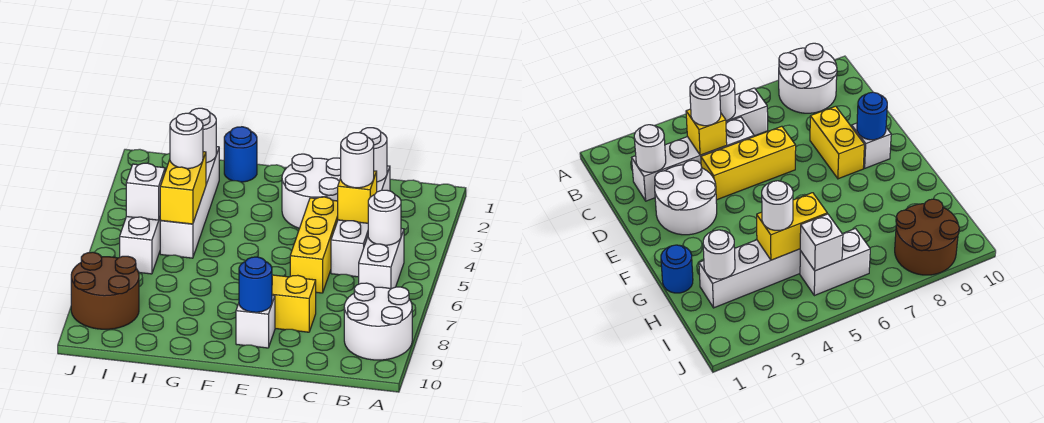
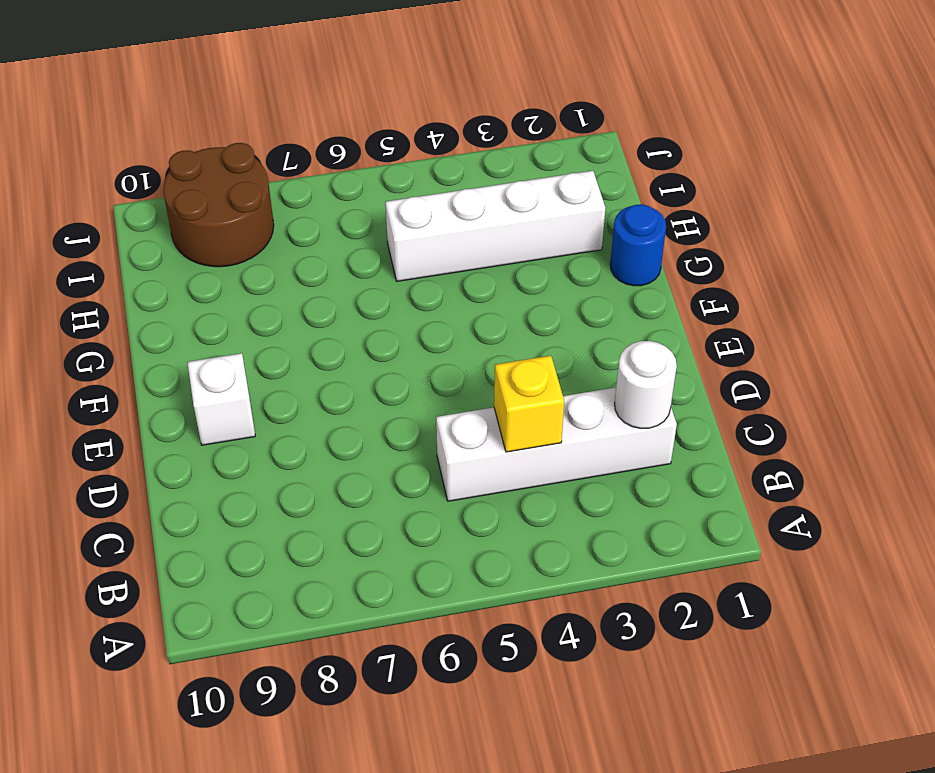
none -> white round brick A8:B9 level 1
none -> white brick B5:B6 level 1
none -> white round brick D2:E3 level 1

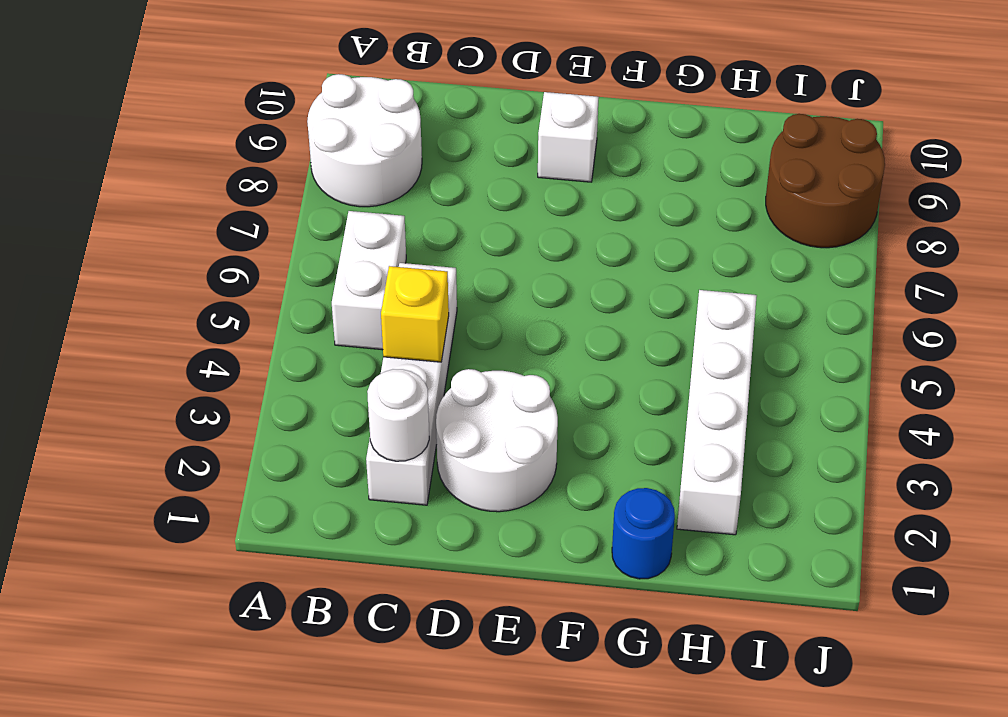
none -> yellow brick D4:D6 level 1
none -> yellow brick D8:E8 level 1
none -> white brick I5:I6 level 1

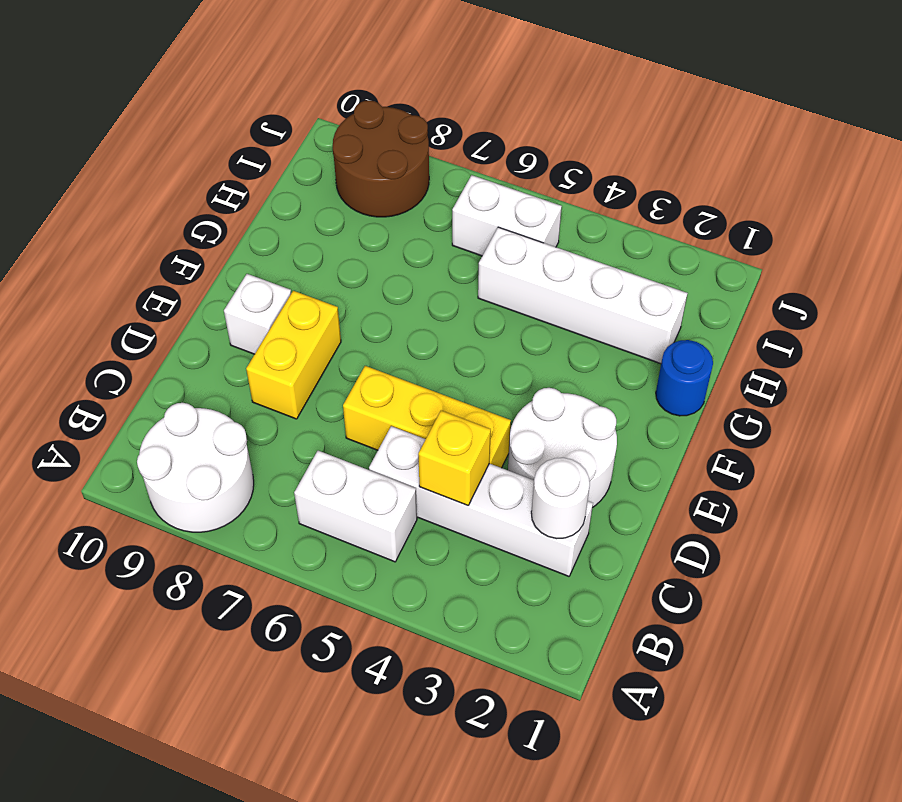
none -> white round brick B5 level 2
none -> blue round brick E9 level 2
none -> white round brick H2 level 2

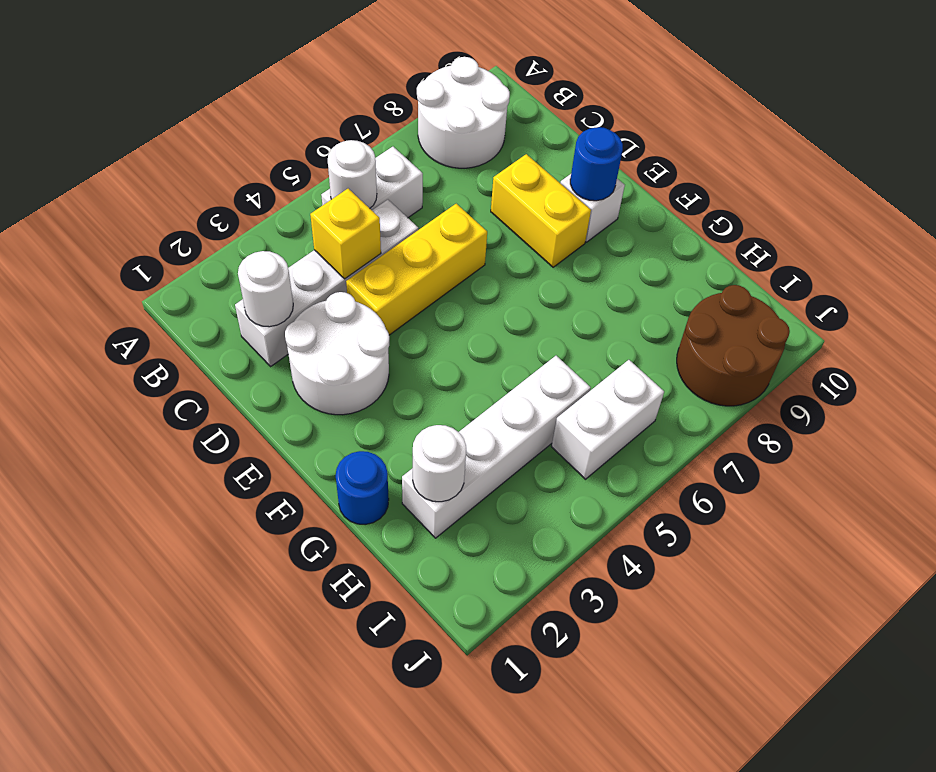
none -> yellow brick H4:H5 level 2
none -> white brick I5 level 2
none -> white round brick C4 level 3

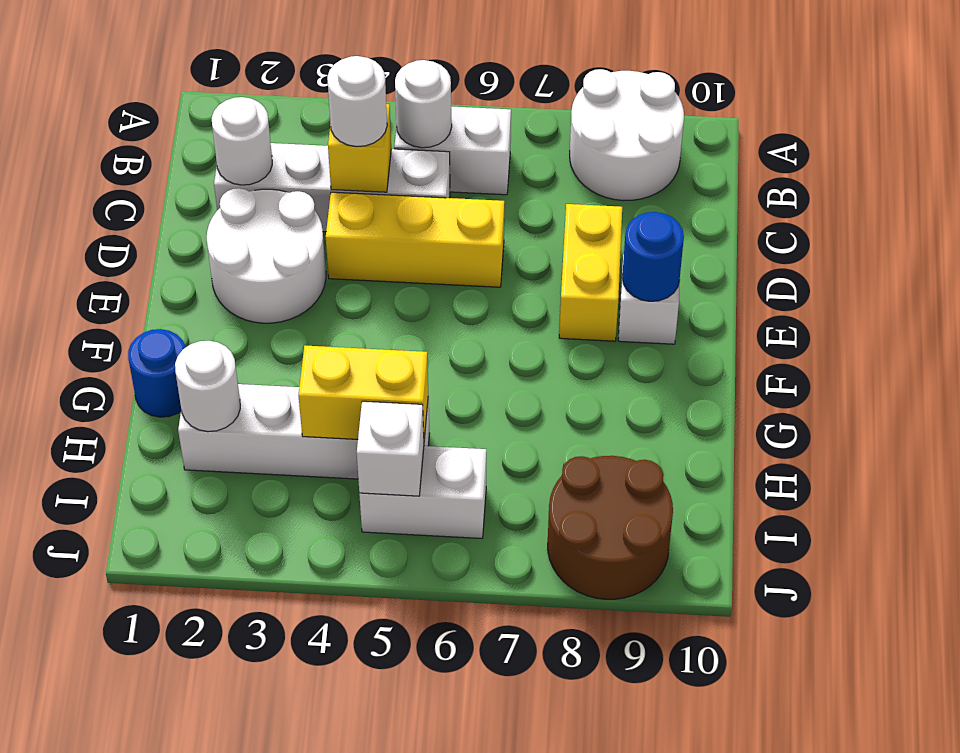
none -> white round brick H4 level 3

